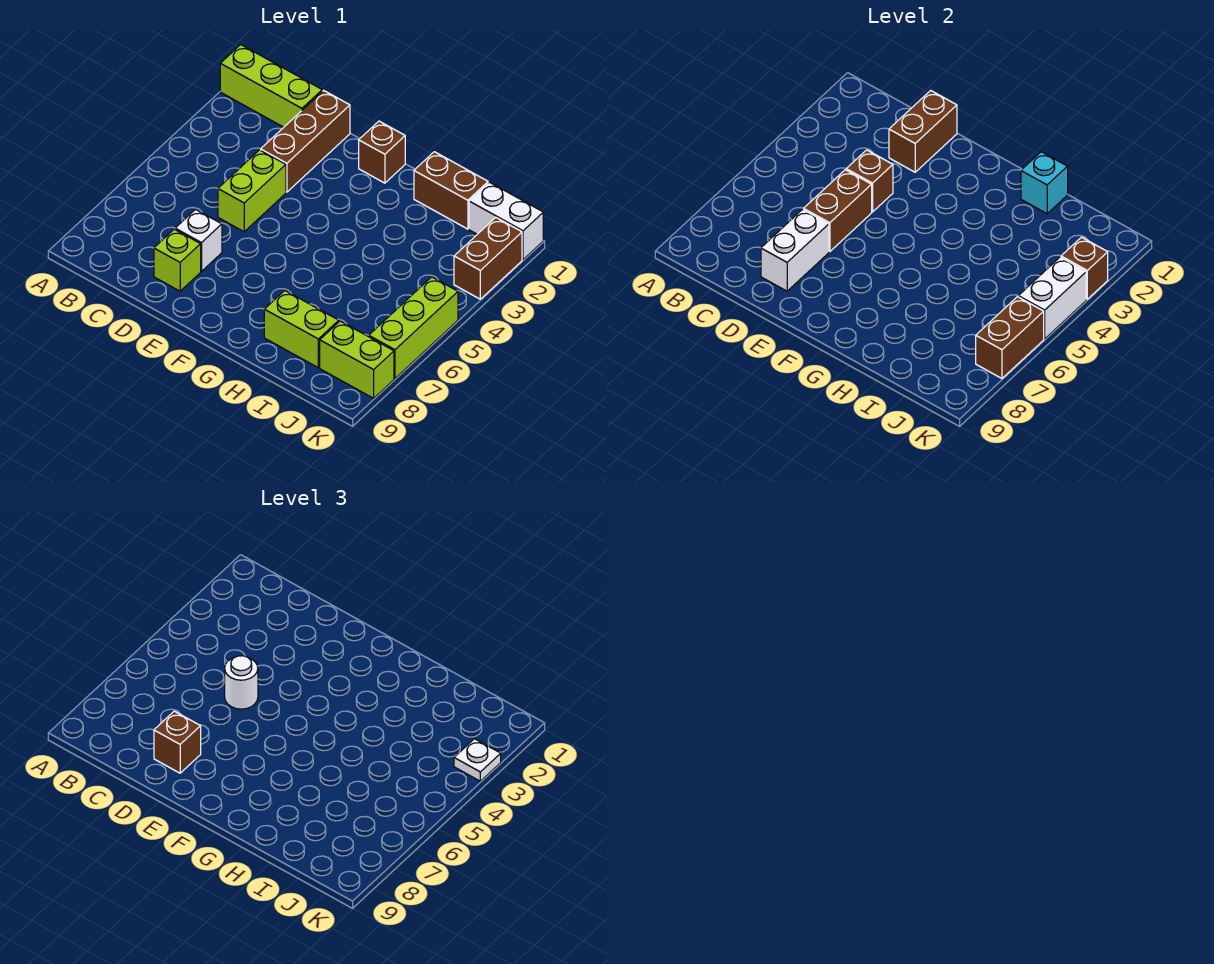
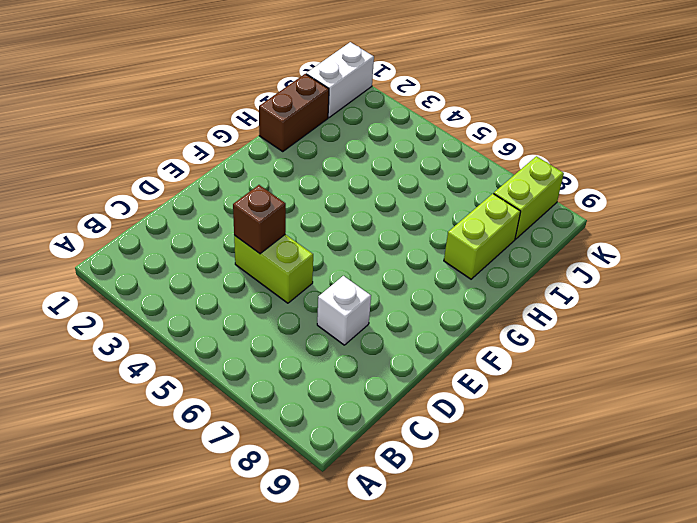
none -> lime brick A1:C1 level 1
none -> brown brick D1:D3 level 1
none -> lime brick D8 level 1

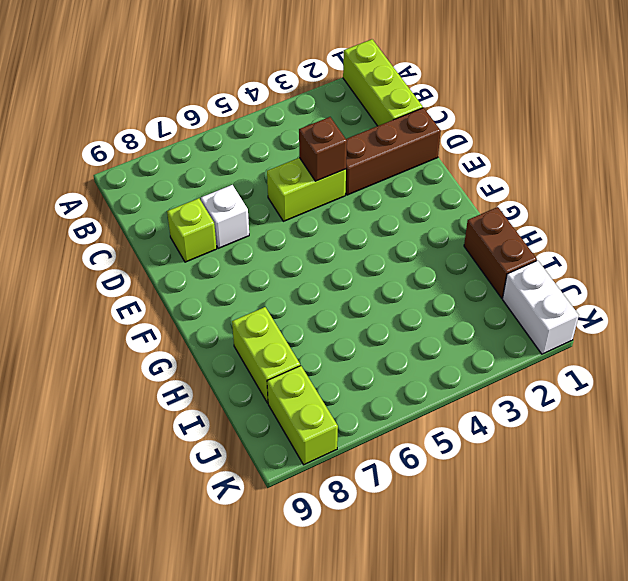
none -> brown brick F1 level 1
none -> brown brick K2:K3 level 1
none -> lime brick K5:K7 level 1

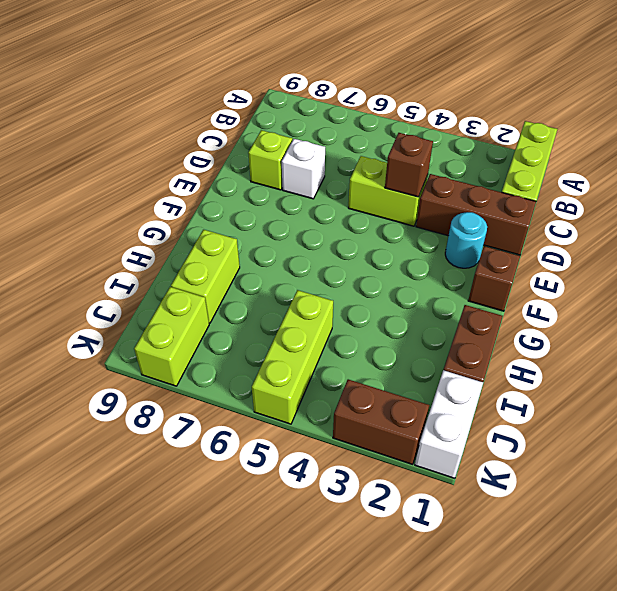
cyan round brick E2 level 1 -> none
lime brick I5:K5 level 1 -> lime brick K5:K7 level 1
none -> brown brick D1:D2 level 2
none -> brown brick D5:D6 level 2
none -> white brick D7:D8 level 2

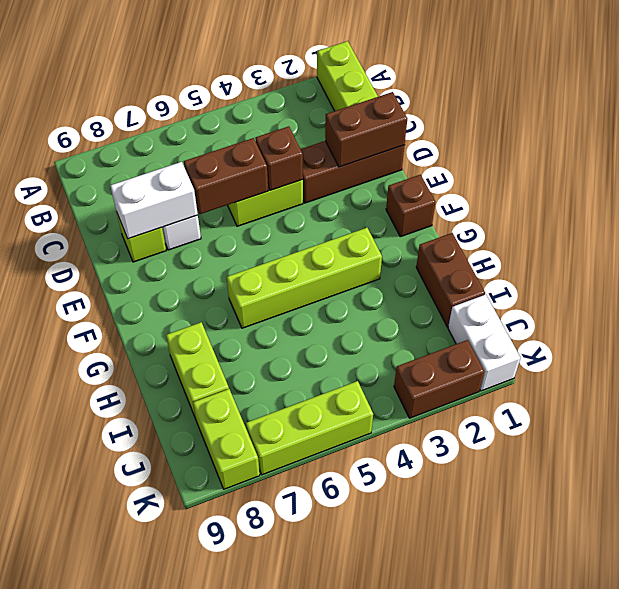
lime brick G3:G6 level 1 -> none
none -> cyan brick H1 level 2
none -> brown brick K3 level 2
none -> white brick K4:K5 level 2

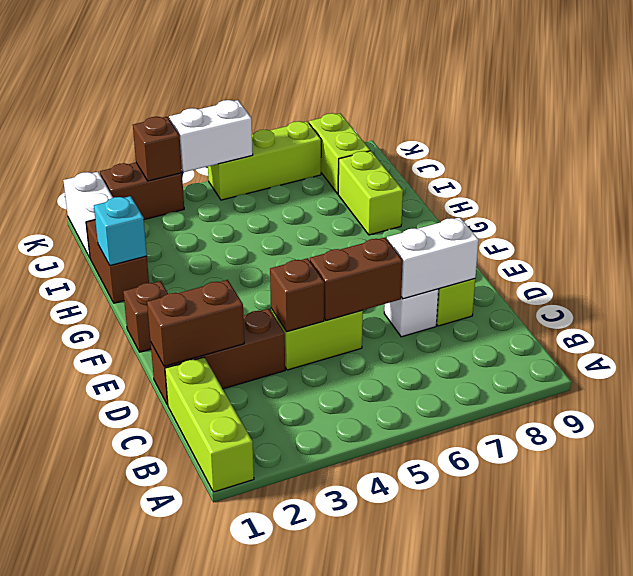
none -> brown brick K6:K7 level 2
none -> white round brick D5 level 3
none -> brown brick D8 level 3

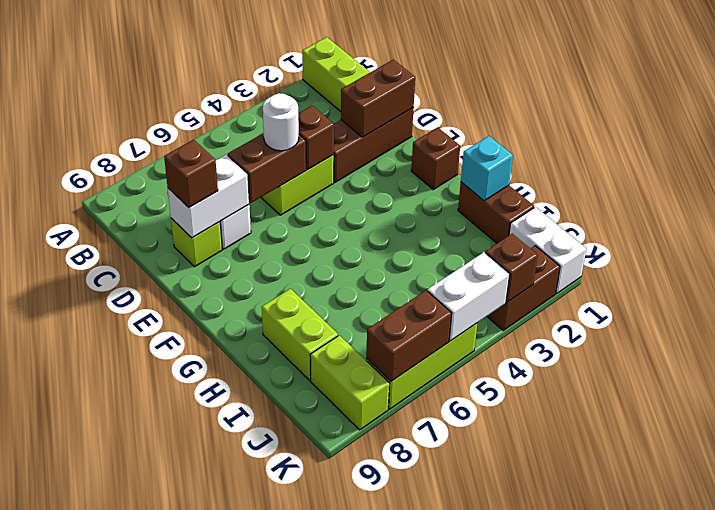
none -> white plate K3 level 3

